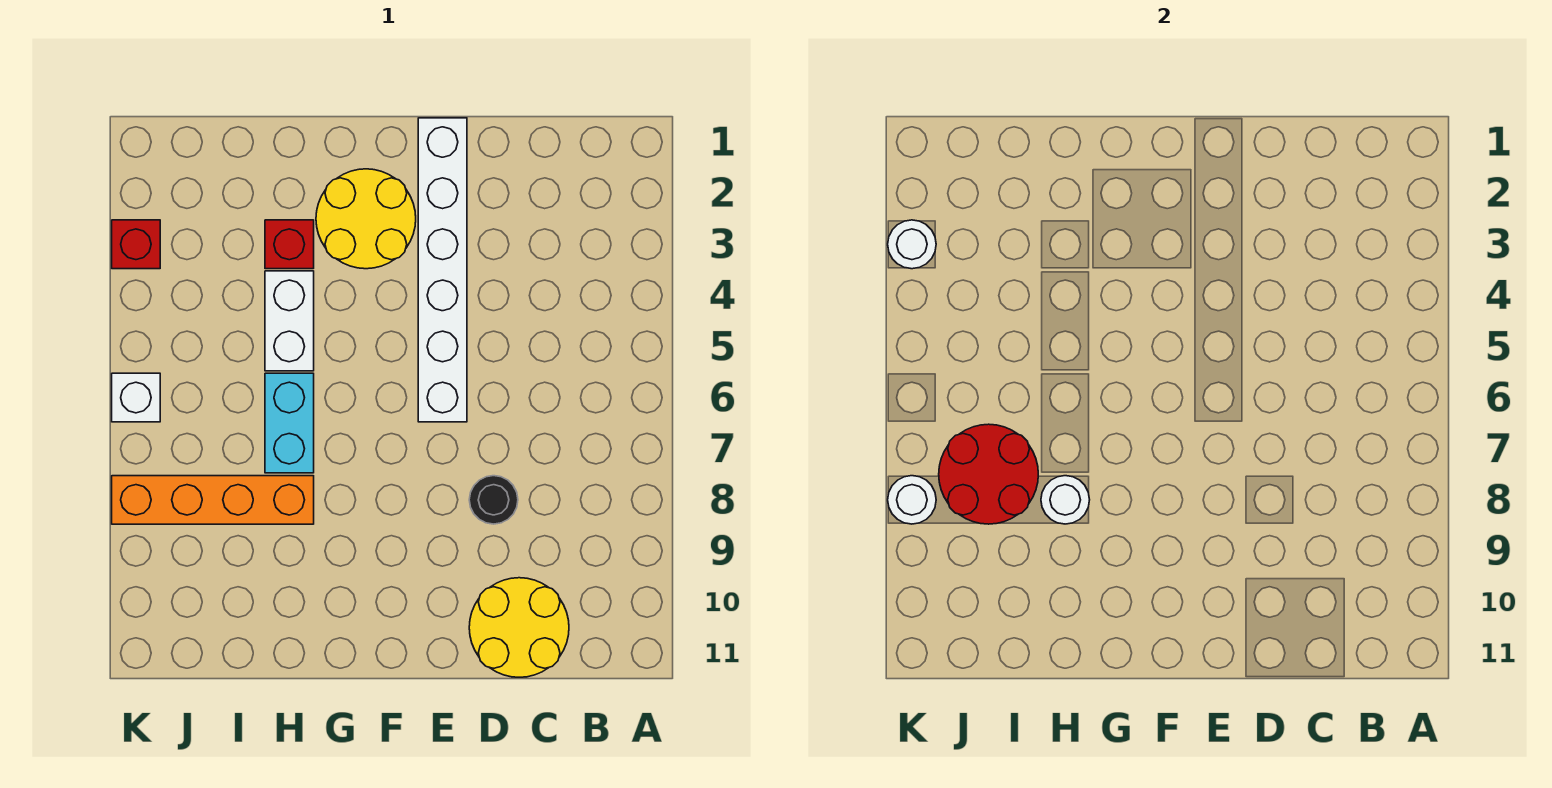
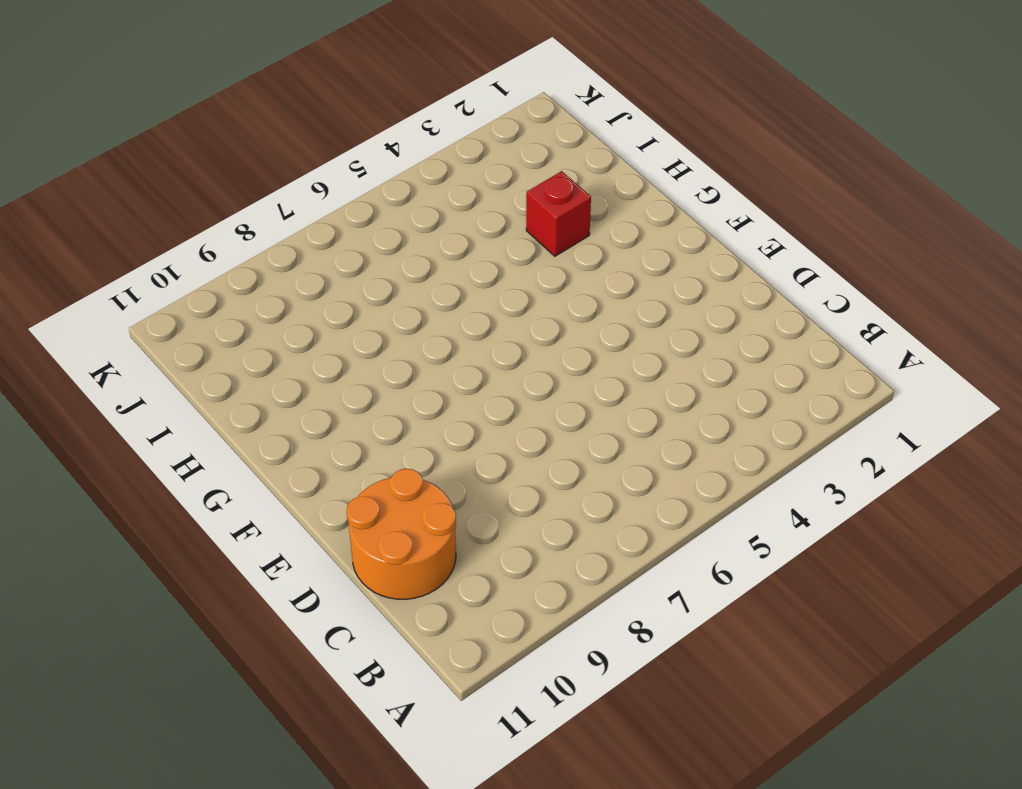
orange round brick C10:D11 level 1 -> yellow round brick C10:D11 level 1
none -> black round brick D8 level 1
none -> white brick E1:E6 level 1
none -> yellow round brick F2:G3 level 1

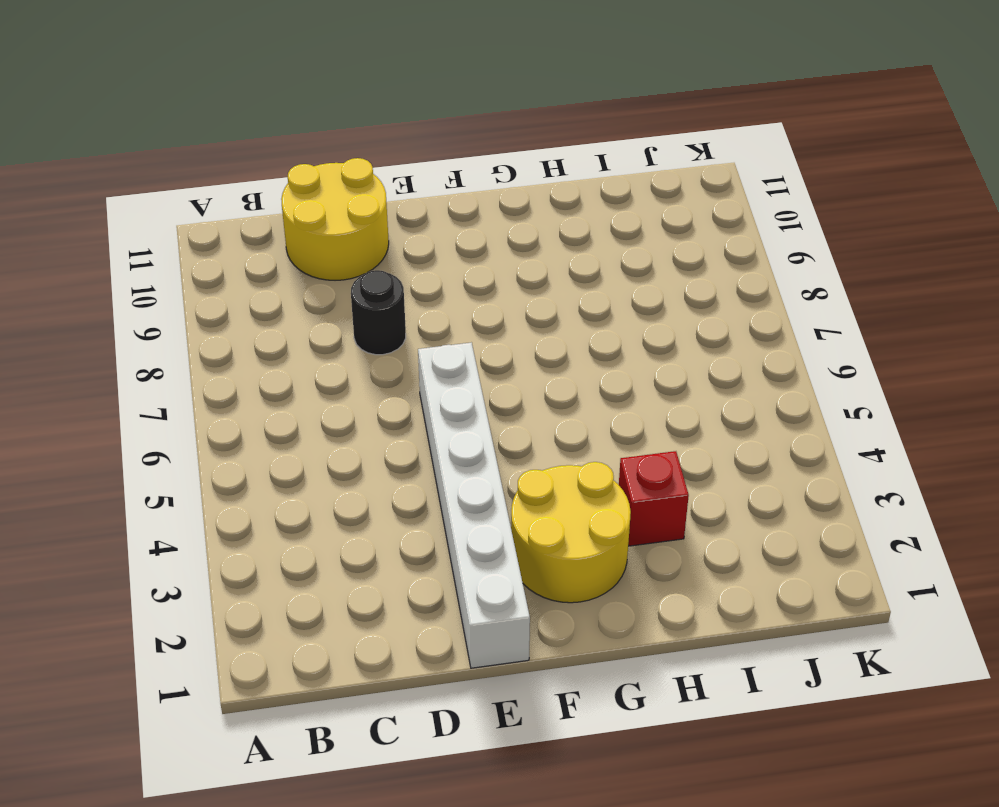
none -> white brick H4:H5 level 1
none -> cyan brick H6:H7 level 1
none -> orange brick H8:K8 level 1

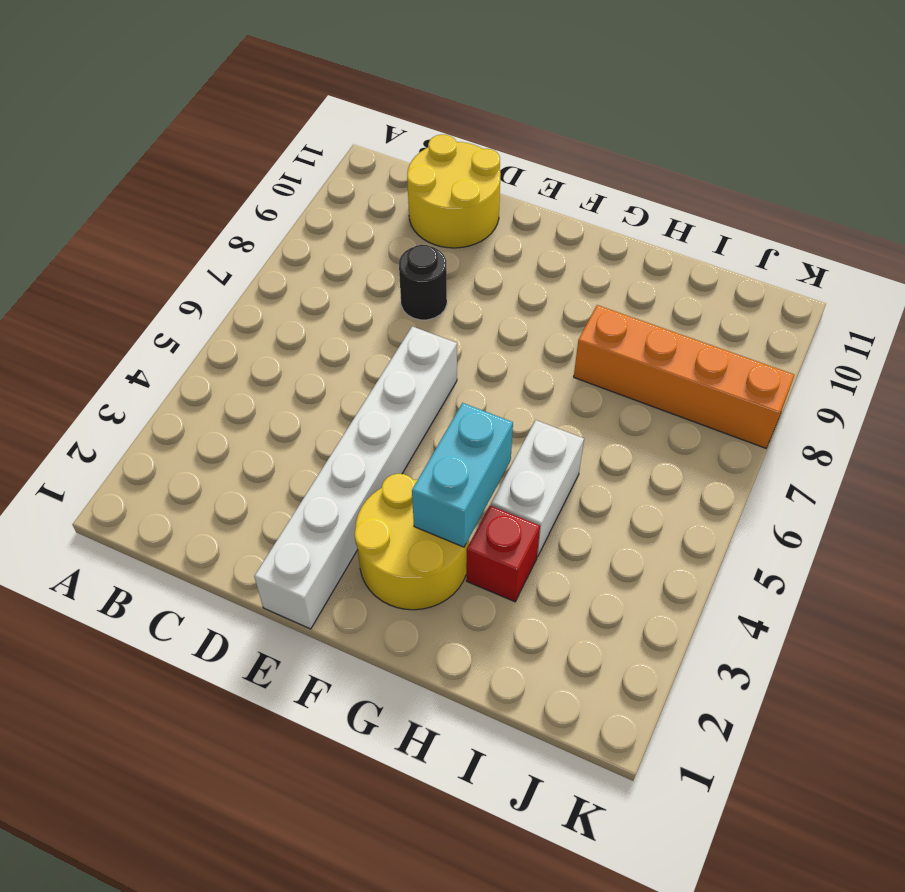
cyan brick G3:G4 level 2 -> cyan brick H6:H7 level 1
none -> red brick K3 level 1
none -> white brick K6 level 1
none -> white round brick H8 level 2

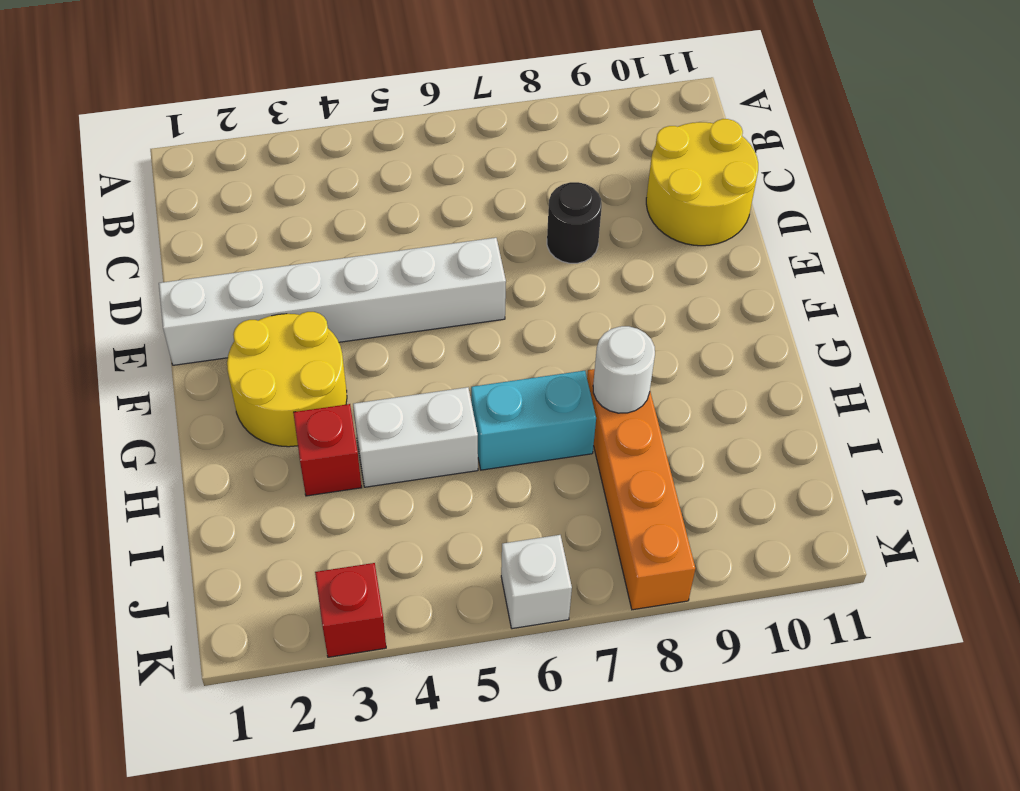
none -> red round brick I7:J8 level 2
none -> white round brick K3 level 2
none -> white round brick K8 level 2

